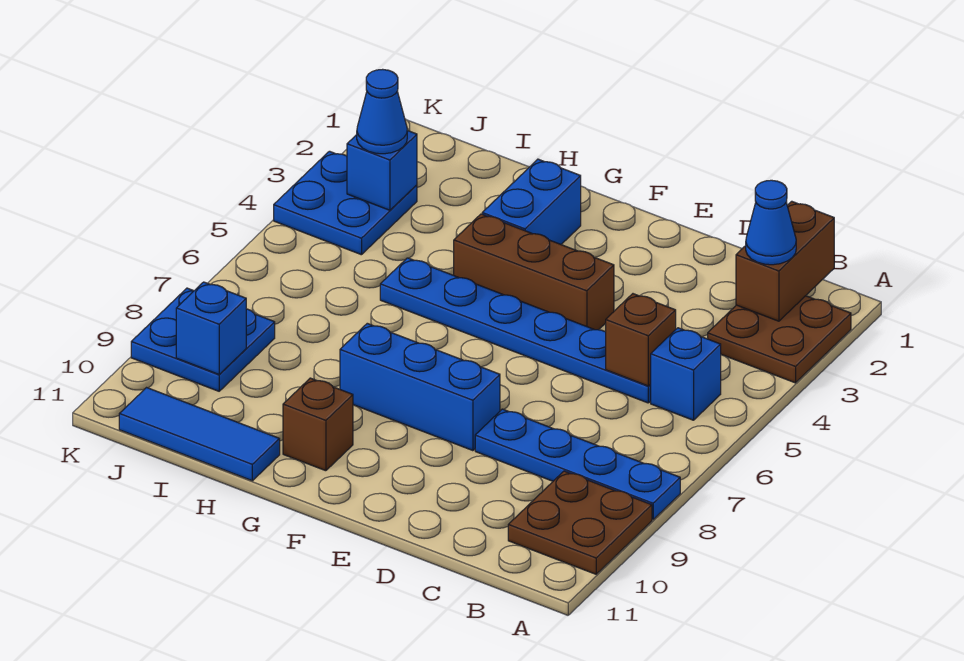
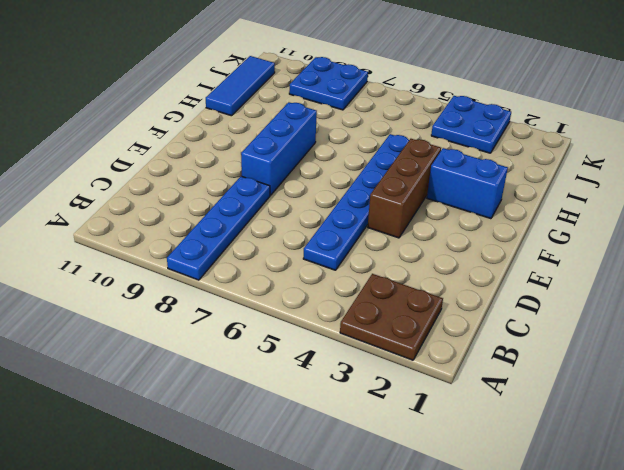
none -> brown plate A9:B10 level 1
none -> blue brick B5 level 1
none -> brown brick G10 level 1

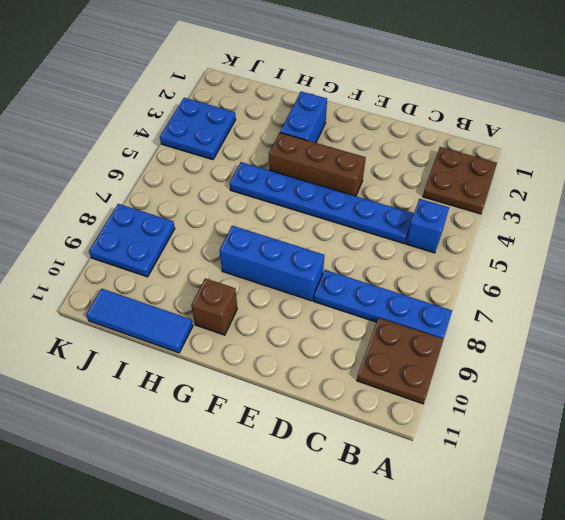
none -> brown brick B1:B2 level 2
none -> brown brick C5 level 2
none -> blue brick J3 level 2

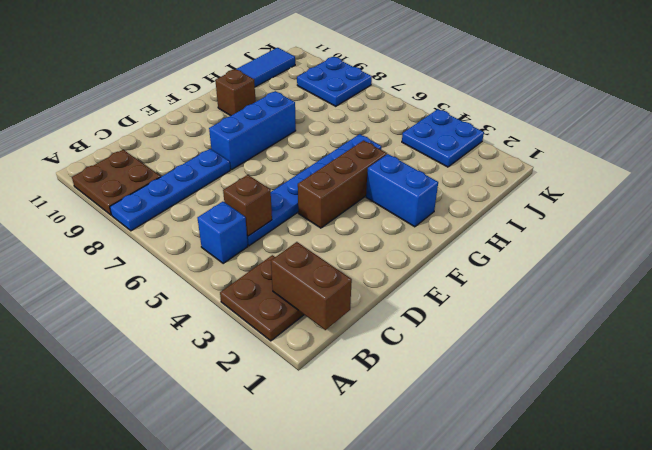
none -> blue brick J3 level 2
none -> blue brick J9 level 2
none -> blue cone B2 level 3

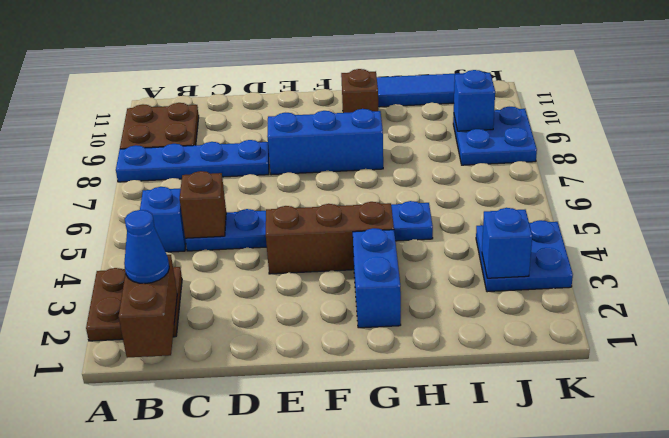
none -> blue cone J3 level 3

